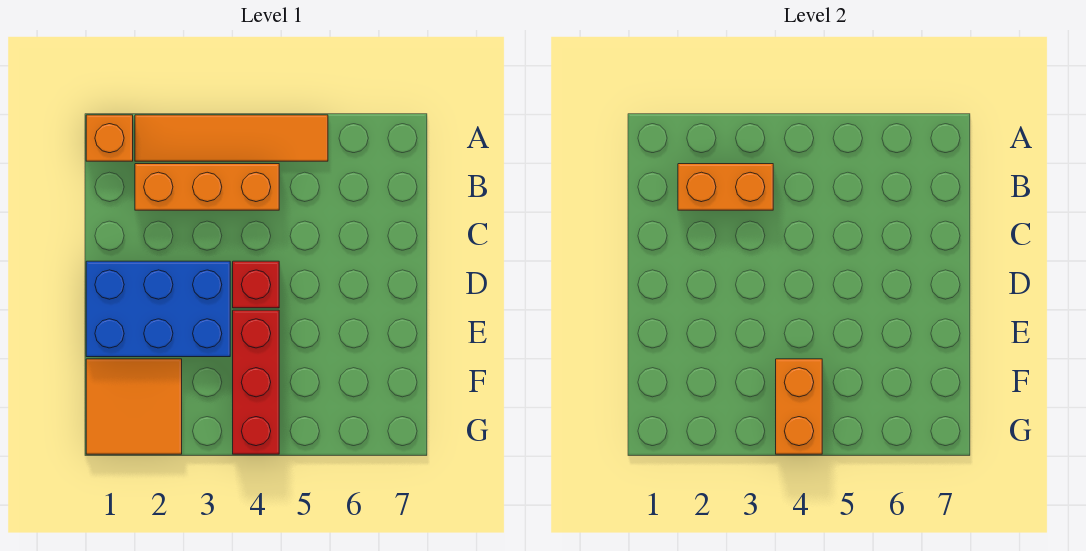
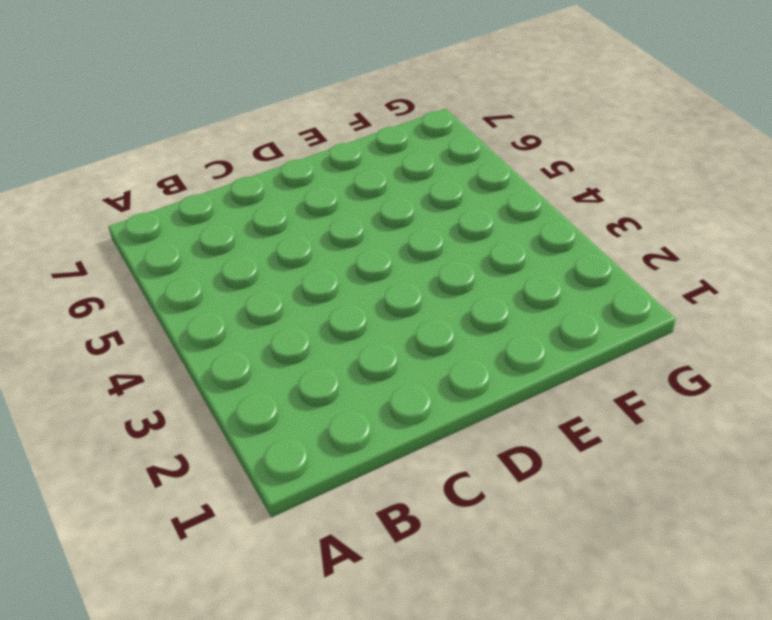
none -> orange brick A1 level 1
none -> orange tile A2:A5 level 1

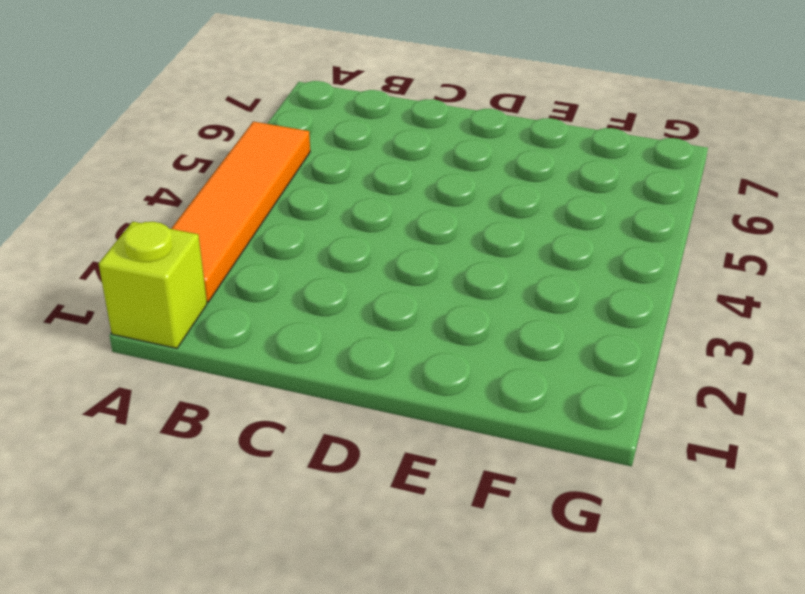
lime brick A1 level 1 -> orange brick A1 level 1
none -> orange brick B2:B4 level 1
none -> blue brick D1:E3 level 1

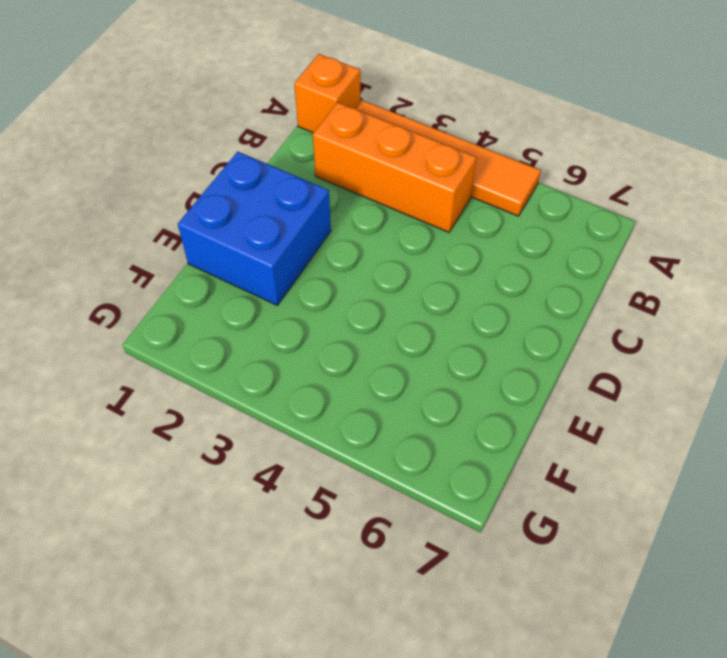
blue brick D1:E2 level 1 -> blue brick D1:E3 level 1
none -> red brick D4 level 1
none -> red brick E4:G4 level 1

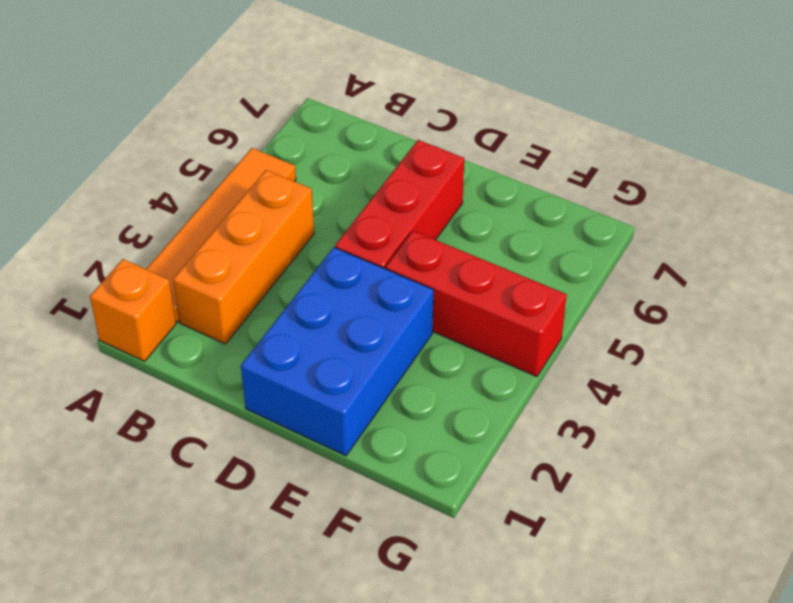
red brick D4:D6 level 1 -> red brick D4 level 1
none -> orange tile F1:G2 level 1
none -> orange brick B2:B3 level 2

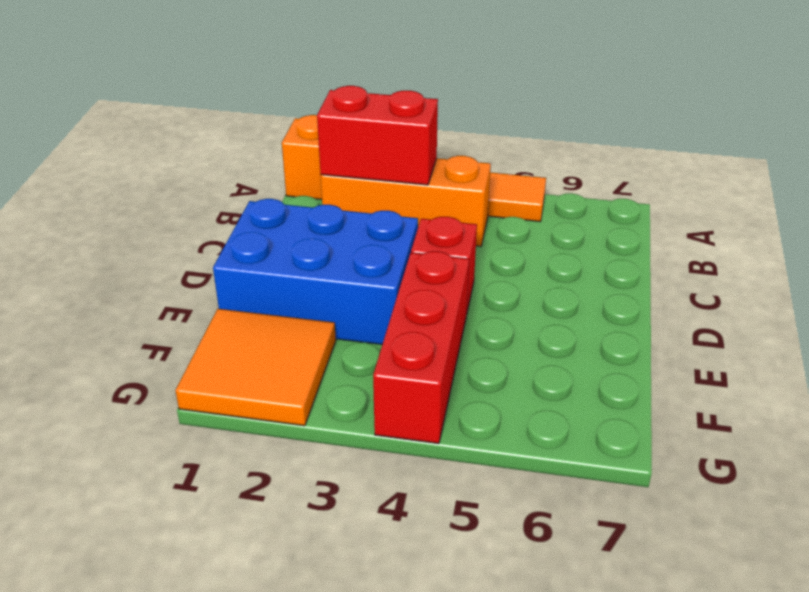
red brick B2:B3 level 2 -> orange brick B2:B3 level 2
none -> orange brick F4:G4 level 2

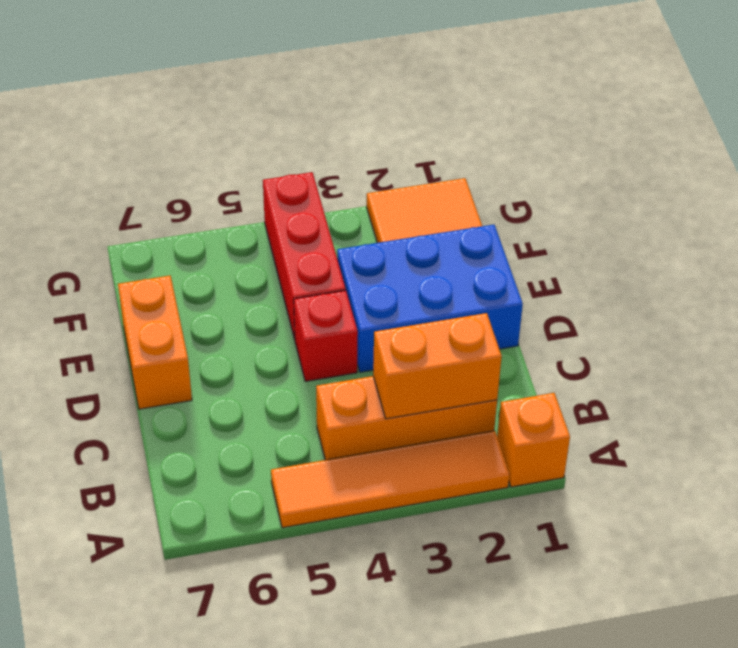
orange brick D7:E7 level 1 -> orange brick F4:G4 level 2

